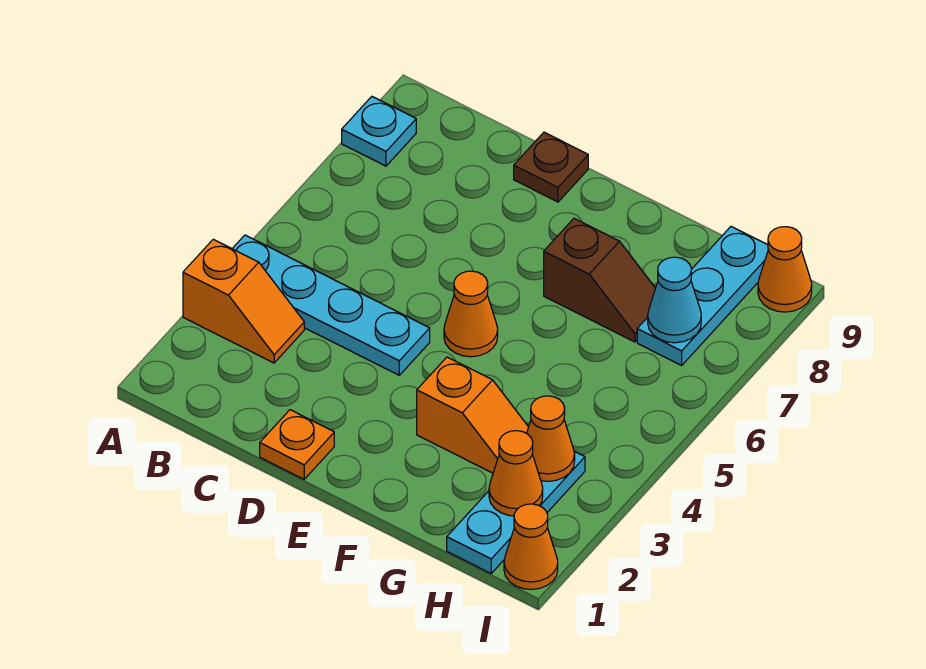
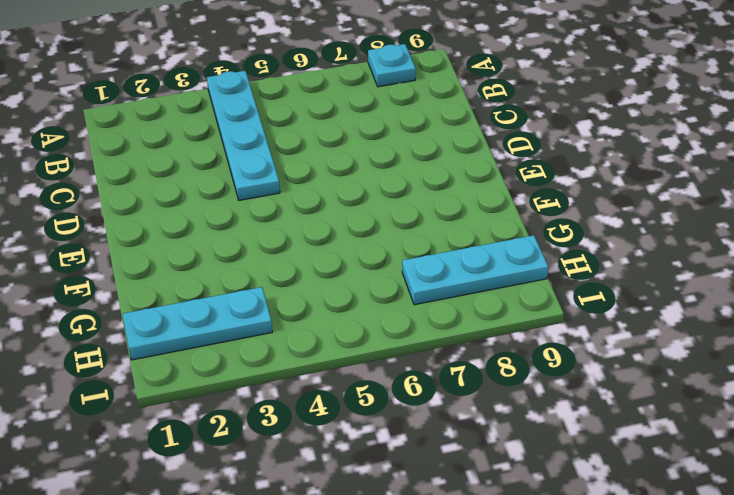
none -> orange slope A3:B3 level 1 top A
none -> orange plate D1 level 1
none -> brown plate D9 level 1

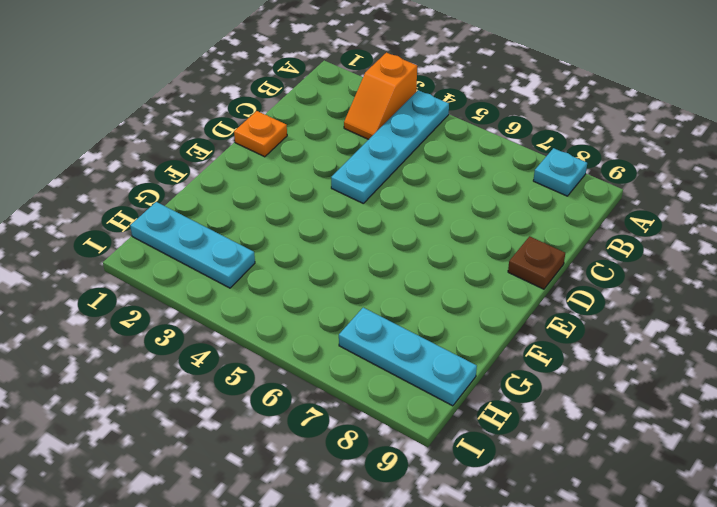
none -> orange cone E5 level 1
none -> orange slope F3:G3 level 1 top F
none -> brown slope F7:G7 level 1 top F

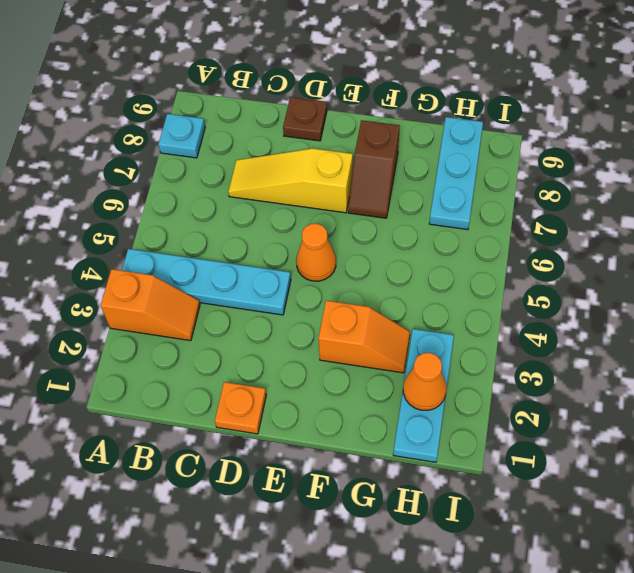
yellow slope C7:E7 level 1 top E -> none
brown slope F7:F8 level 1 top 8 -> brown slope F7:G7 level 1 top F
none -> orange cone I1 level 1
none -> orange cone I9 level 1
none -> orange cone H3 level 2

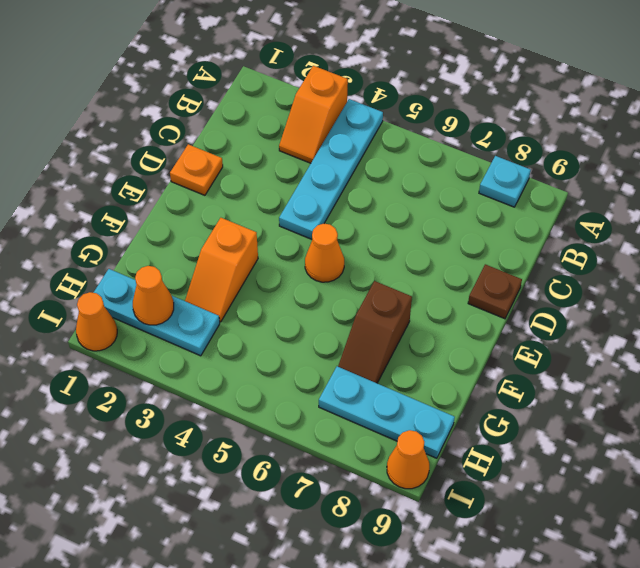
none -> orange cone H3 level 2
none -> cyan cone H7 level 2

